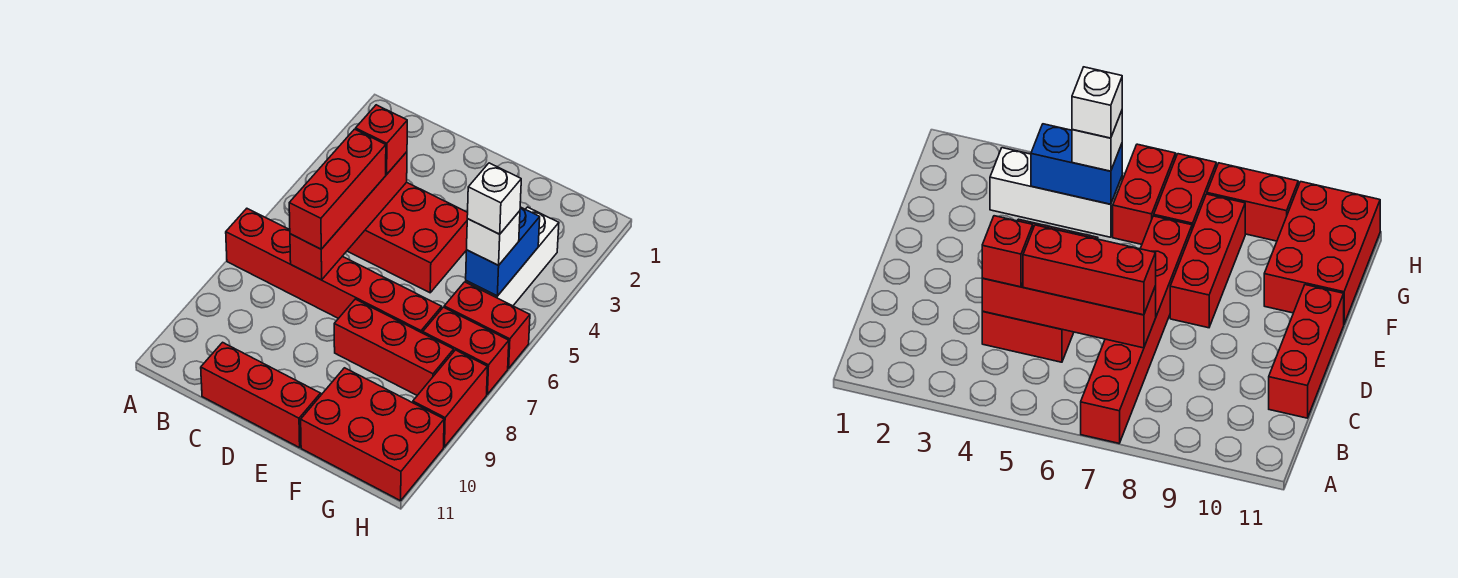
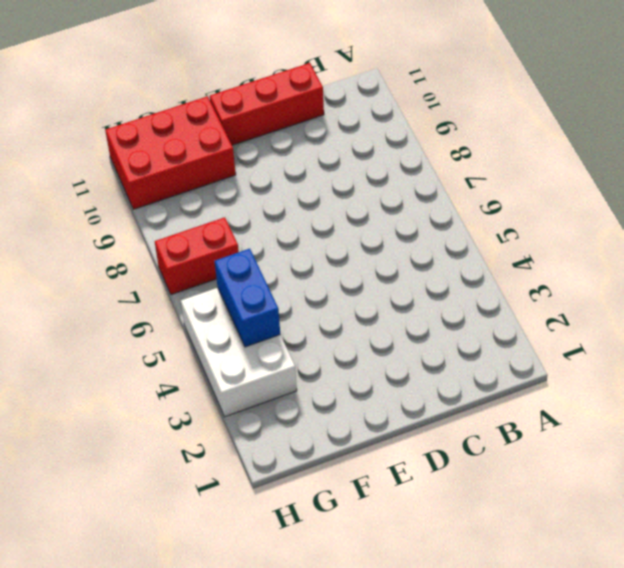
white brick G3:H5 level 1 -> white brick G3:G5 level 1
none -> red brick A7:F7 level 1
none -> red brick C4:E5 level 1
none -> red brick E8:G8 level 1

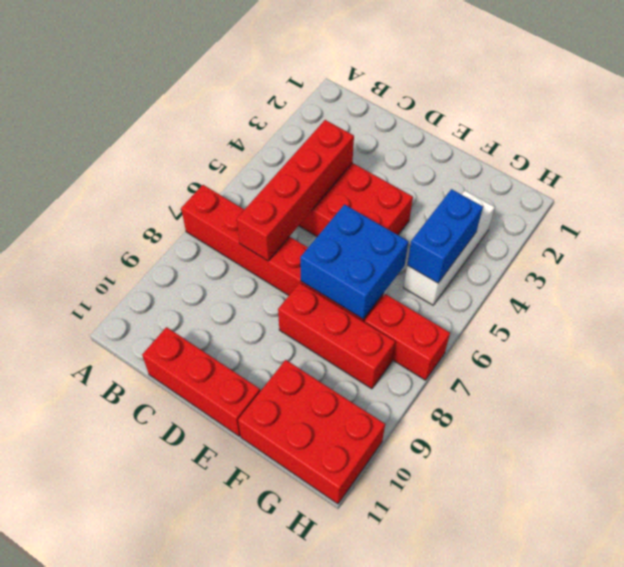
blue brick E6:F7 level 2 -> none
none -> red brick G6:H6 level 1
none -> red brick H8:H9 level 1
none -> red brick C4 level 3

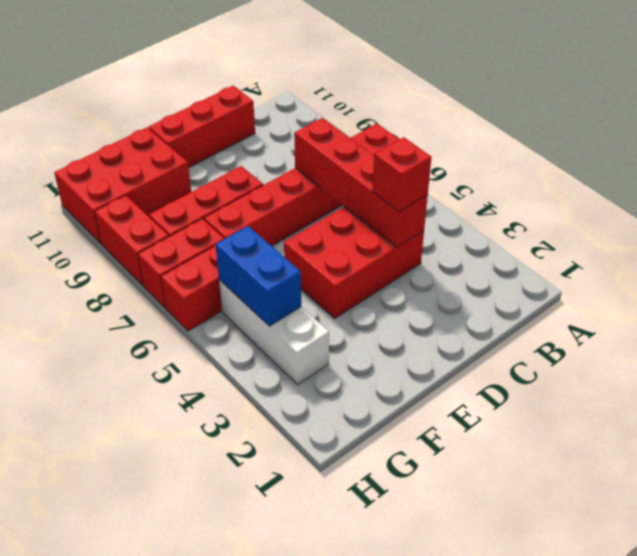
none -> red brick C5:C7 level 3
none -> white brick G5 level 3
none -> white brick G5 level 4

